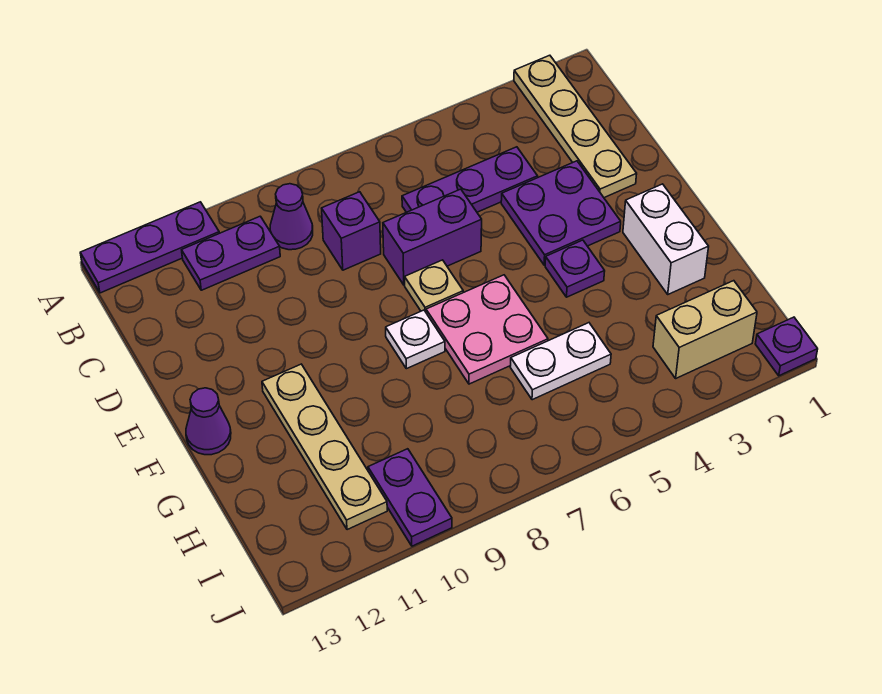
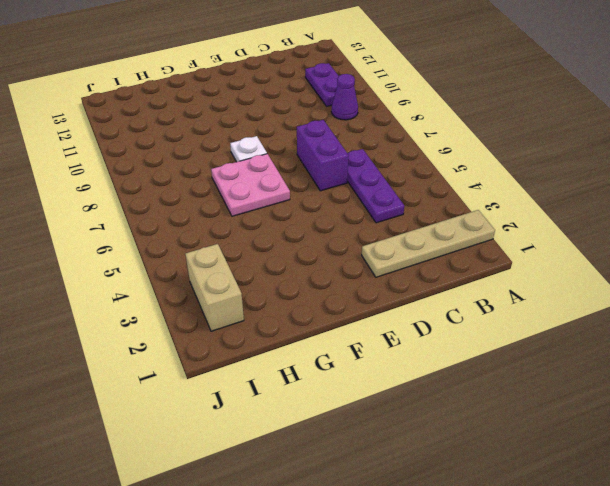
none -> purple plate A11:A13 level 1
none -> purple brick C8 level 1
none -> purple plate D3:E4 level 1

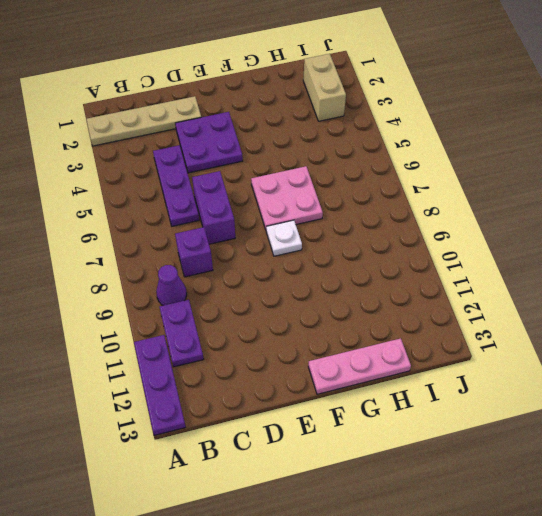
pink plate F13:H13 level 1 -> purple cone F13 level 1
none -> tan plate E7 level 1
none -> white brick F2:G2 level 1
none -> purple plate F4 level 1

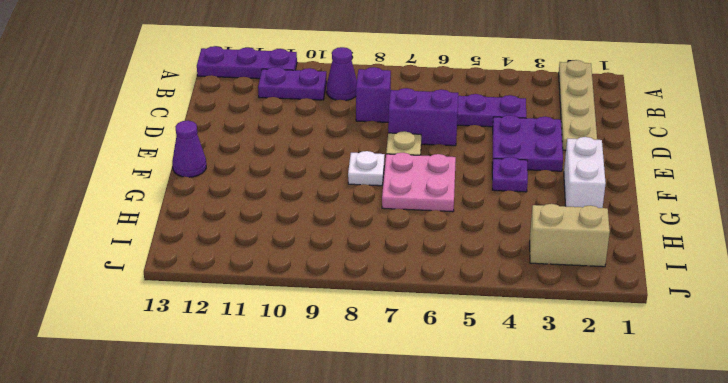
none -> tan plate F11:I11 level 1
none -> white plate H5:H6 level 1
none -> purple plate I10:J10 level 1

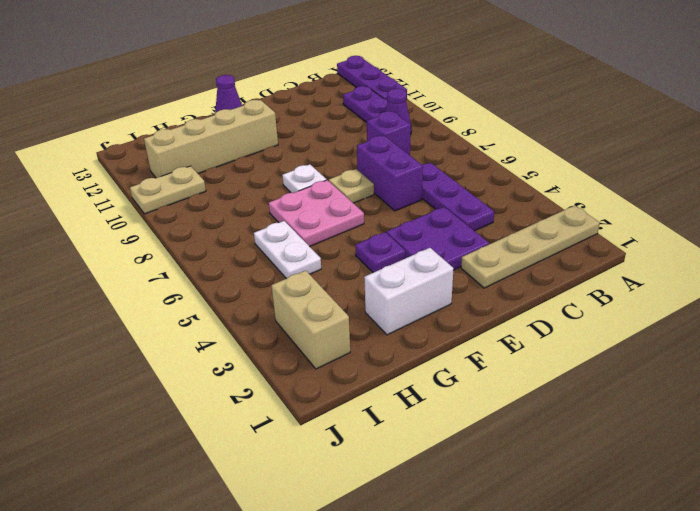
tan brick F11:I11 level 1 -> tan plate F11:I11 level 1
tan plate I10:J10 level 1 -> purple plate I10:J10 level 1
none -> purple plate J1 level 1

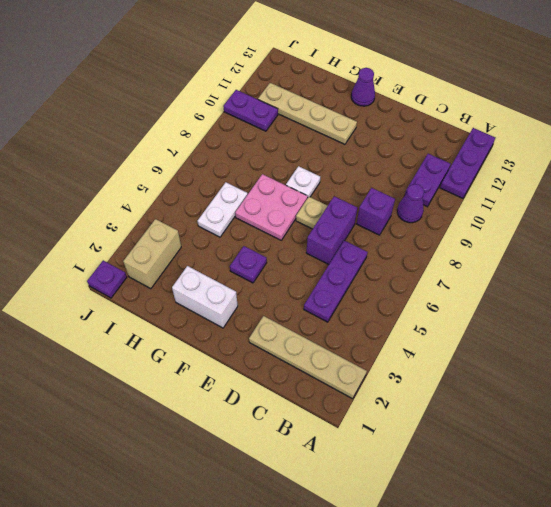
none -> purple plate D3:E4 level 1

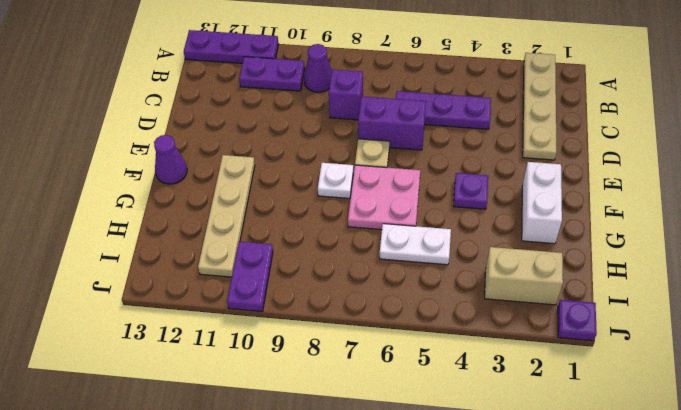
none -> purple plate D3:E4 level 1

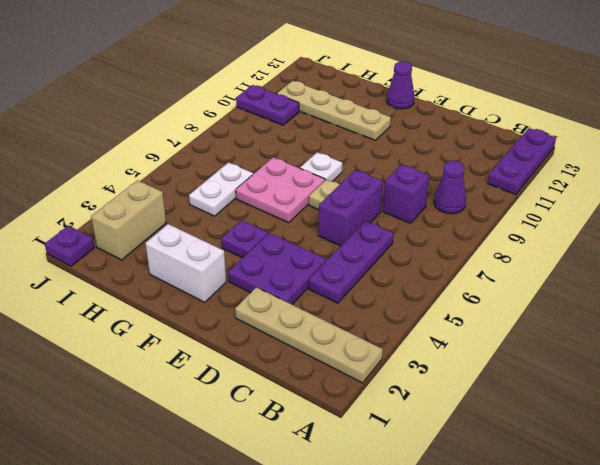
none -> purple plate B10:B11 level 1

